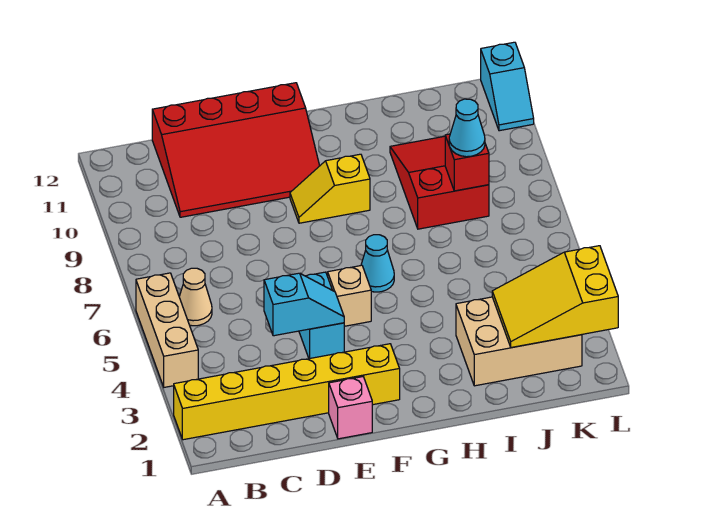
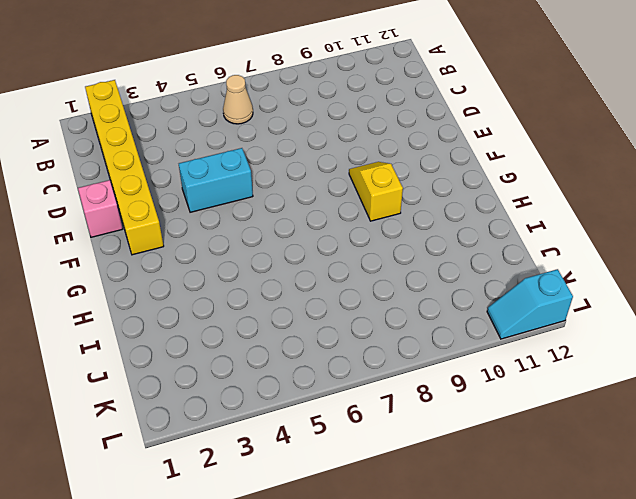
none -> tan brick A4:A6 level 1
none -> red slope C10:F12 level 1 top 12
none -> tan brick F5 level 1

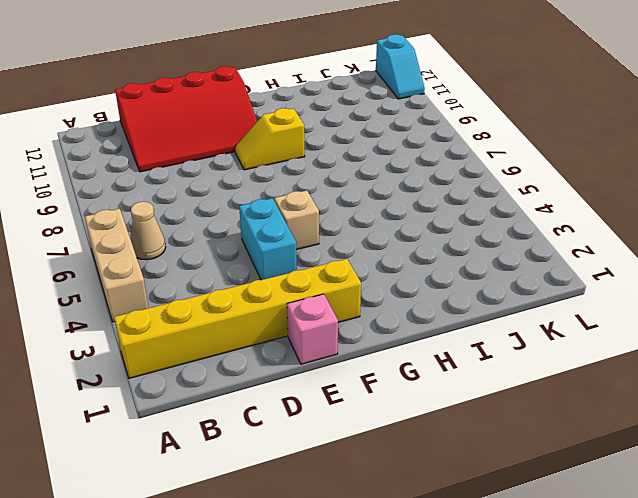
none -> cyan cone G6 level 1
none -> tan brick I2:K3 level 1
none -> red slope I8:J10 level 1 top 8

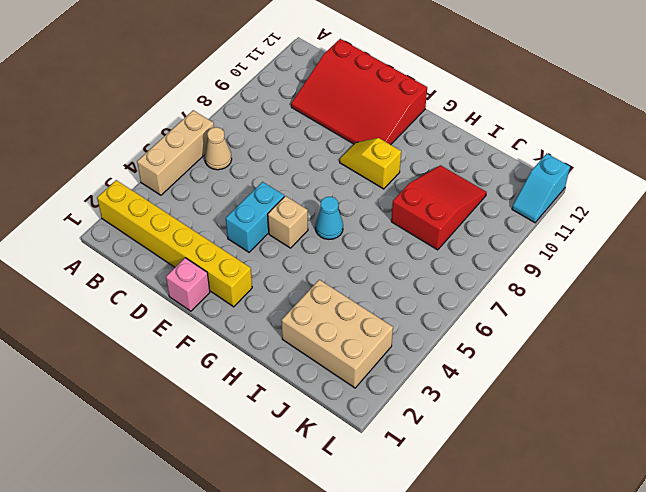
none -> cyan slope D4:E4 level 2 top D
none -> yellow slope J2:L3 level 2 top L
none -> red brick J8 level 2

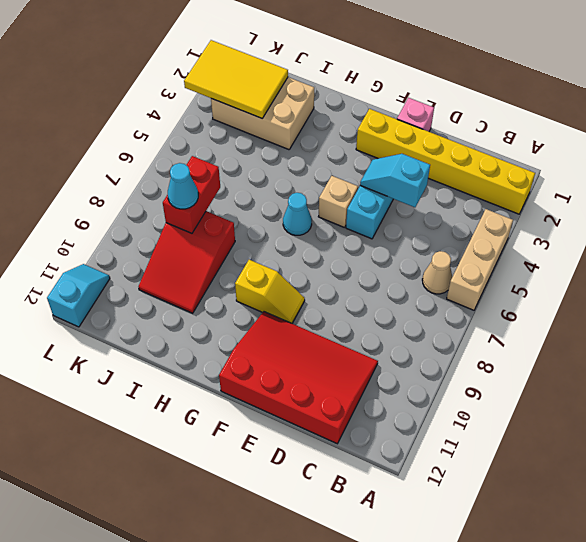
yellow tile J2:L3 level 2 -> yellow slope J2:L3 level 2 top L
red brick J7:J8 level 2 -> red brick J8 level 2

